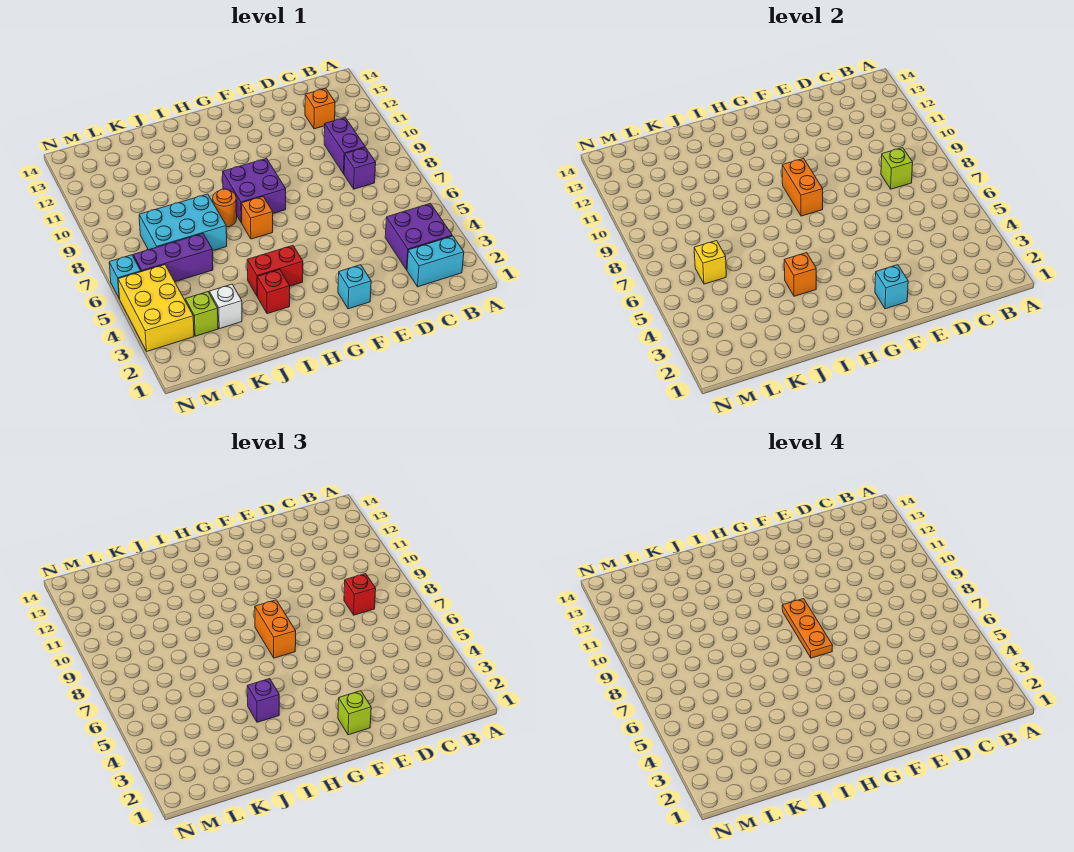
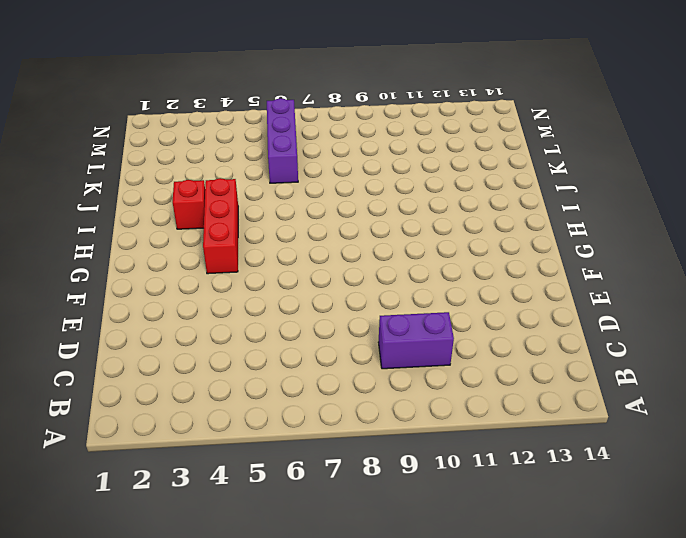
red brick G4:I4 level 1 -> red brick H4:I4 level 1
none -> cyan brick B2:C2 level 1
none -> purple brick B3:C4 level 1
none -> purple brick C8 level 1

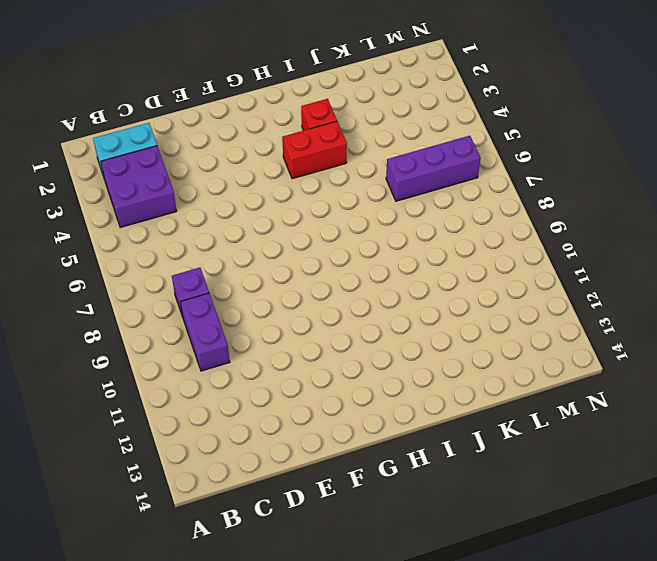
none -> orange brick C12 level 1
none -> cyan brick F2 level 1
none -> purple brick G8:H9 level 1

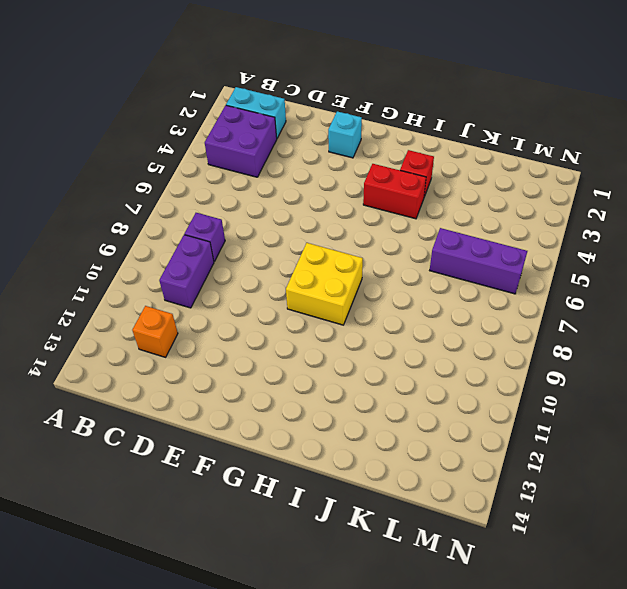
yellow brick G8:H9 level 1 -> purple brick G8:H9 level 1
none -> orange brick H7 level 1
none -> orange round brick I8 level 1
none -> cyan brick J7:L8 level 1

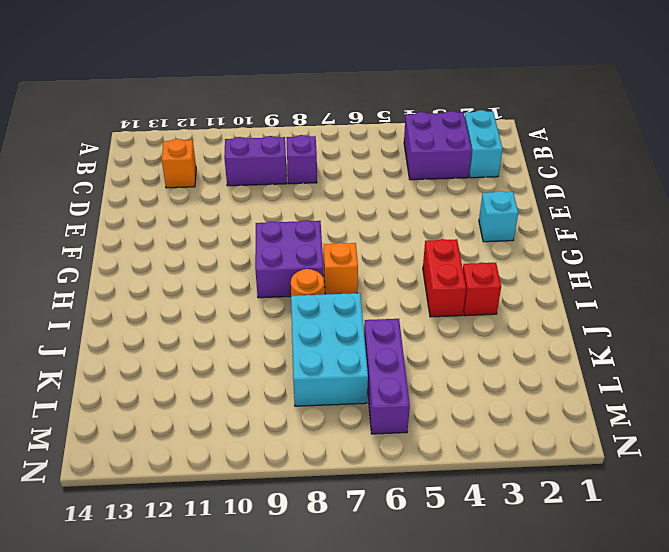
none -> white brick K3 level 1
none -> lime brick L3 level 1
none -> yellow brick M3:N5 level 1

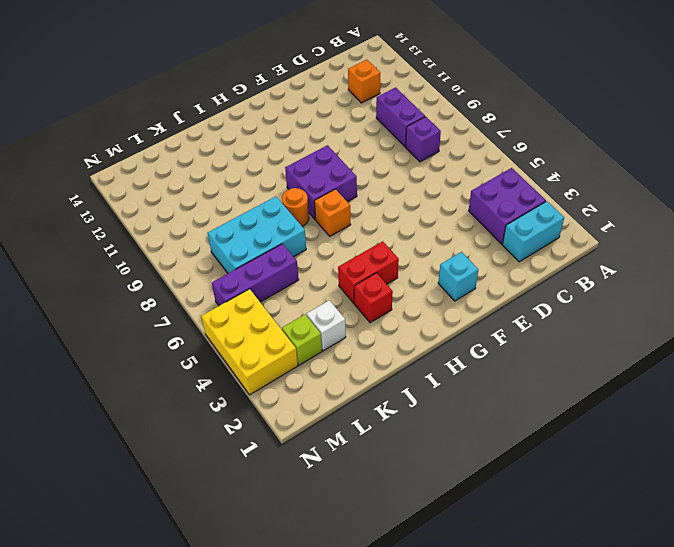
none -> cyan brick N6 level 1
none -> lime brick C8 level 2
none -> cyan brick F2 level 2

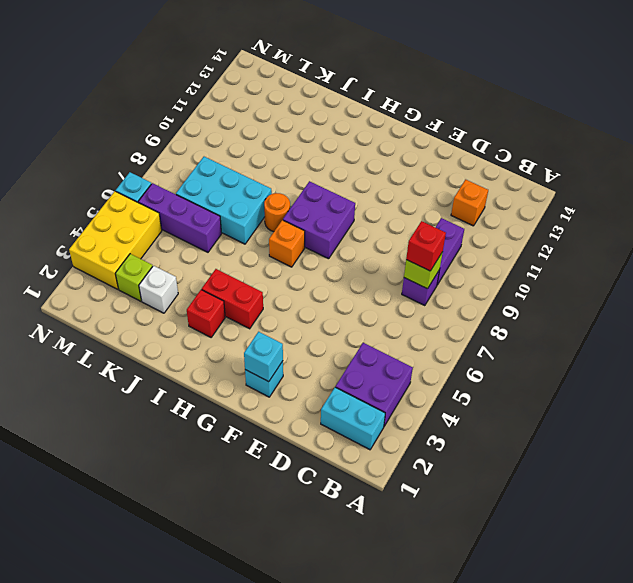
none -> orange brick G8:G9 level 2
none -> orange brick I4 level 2
none -> yellow brick L6 level 2

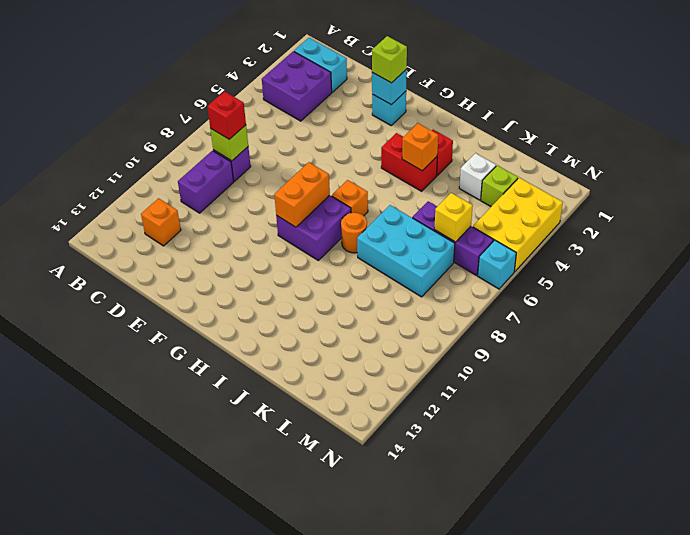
none -> orange brick G7:G8 level 3
none -> purple brick I4 level 3
none -> orange plate G7:G9 level 4

